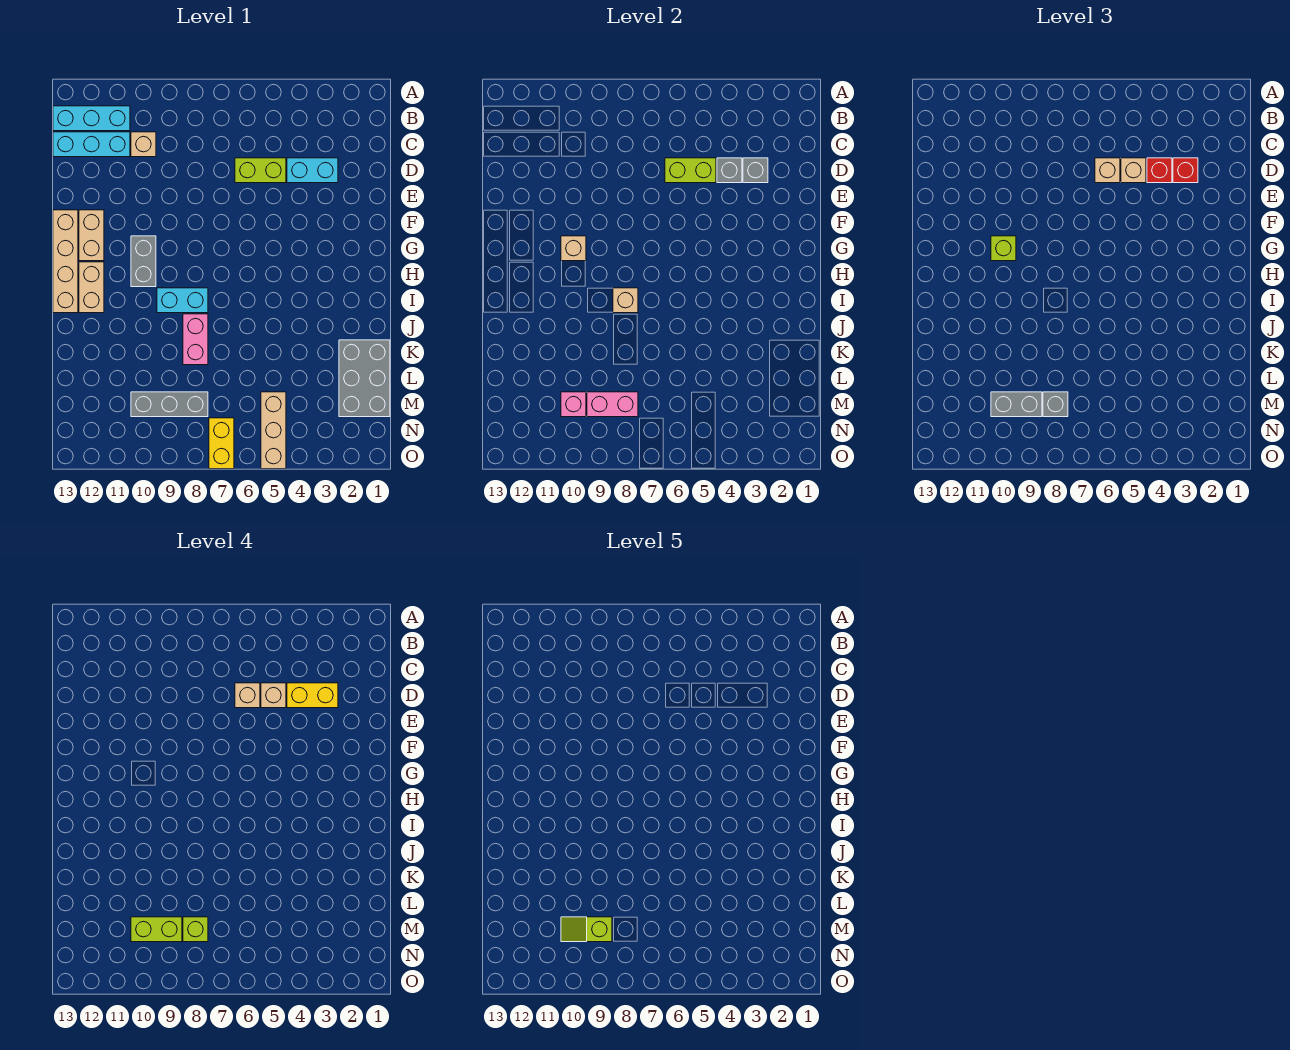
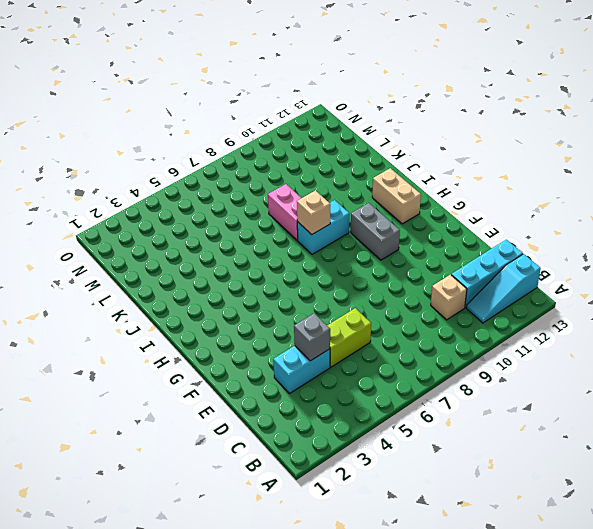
cyan slope B11:B13 level 1 top 13 -> cyan brick B11:B13 level 1
none -> tan brick F12:G12 level 1
none -> tan brick F13:I13 level 1
none -> grey brick K1:M2 level 1
none -> tan brick M5:O5 level 1

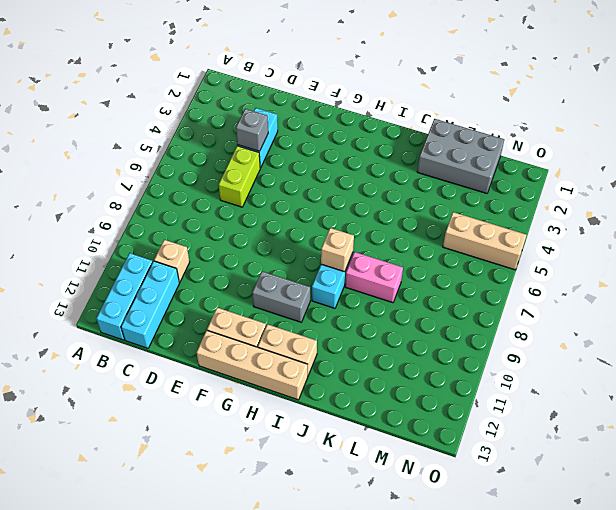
none -> grey brick M8:M10 level 1
none -> yellow brick N7:O7 level 1
none -> grey brick D3 level 2
none -> lime brick D5:D6 level 2

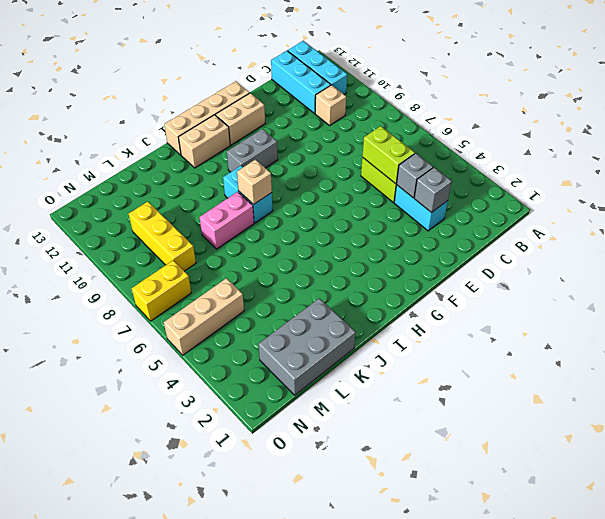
yellow brick M8:M10 level 1 -> grey brick M8:M10 level 1
none -> tan brick G10 level 2
none -> pink brick M8:M9 level 2
none -> pink brick M10 level 2
none -> red brick D3 level 3

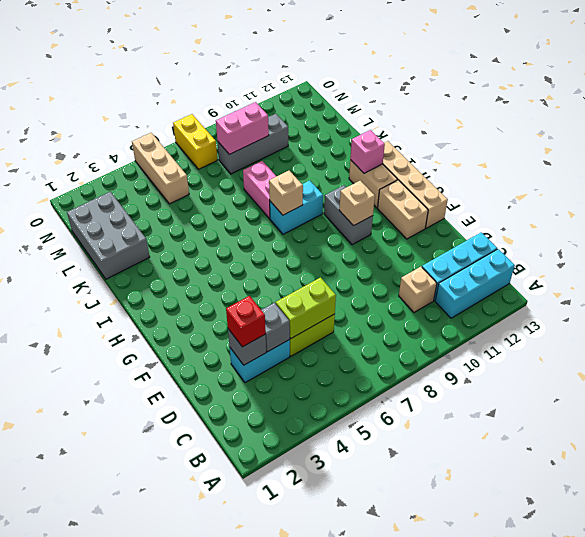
pink brick I12 level 2 -> pink brick M10 level 2
none -> red brick D4 level 3
none -> tan brick D5 level 3
none -> tan brick D6 level 3
none -> lime brick G10 level 3

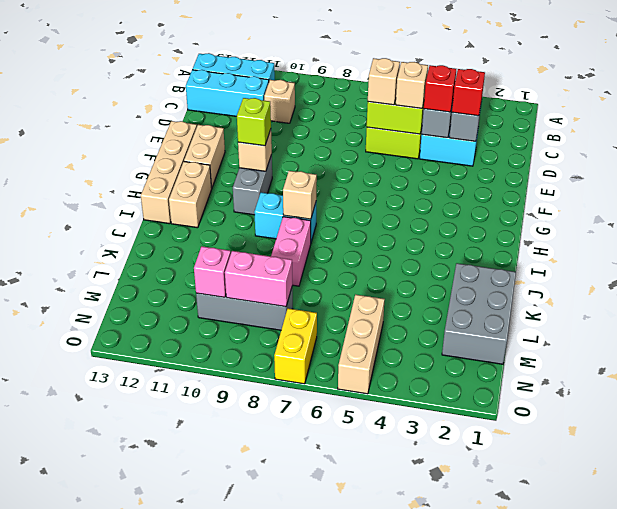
none -> grey brick M8 level 3
none -> grey brick M9:M10 level 3
none -> yellow brick D3:D4 level 4
none -> tan brick D5 level 4

